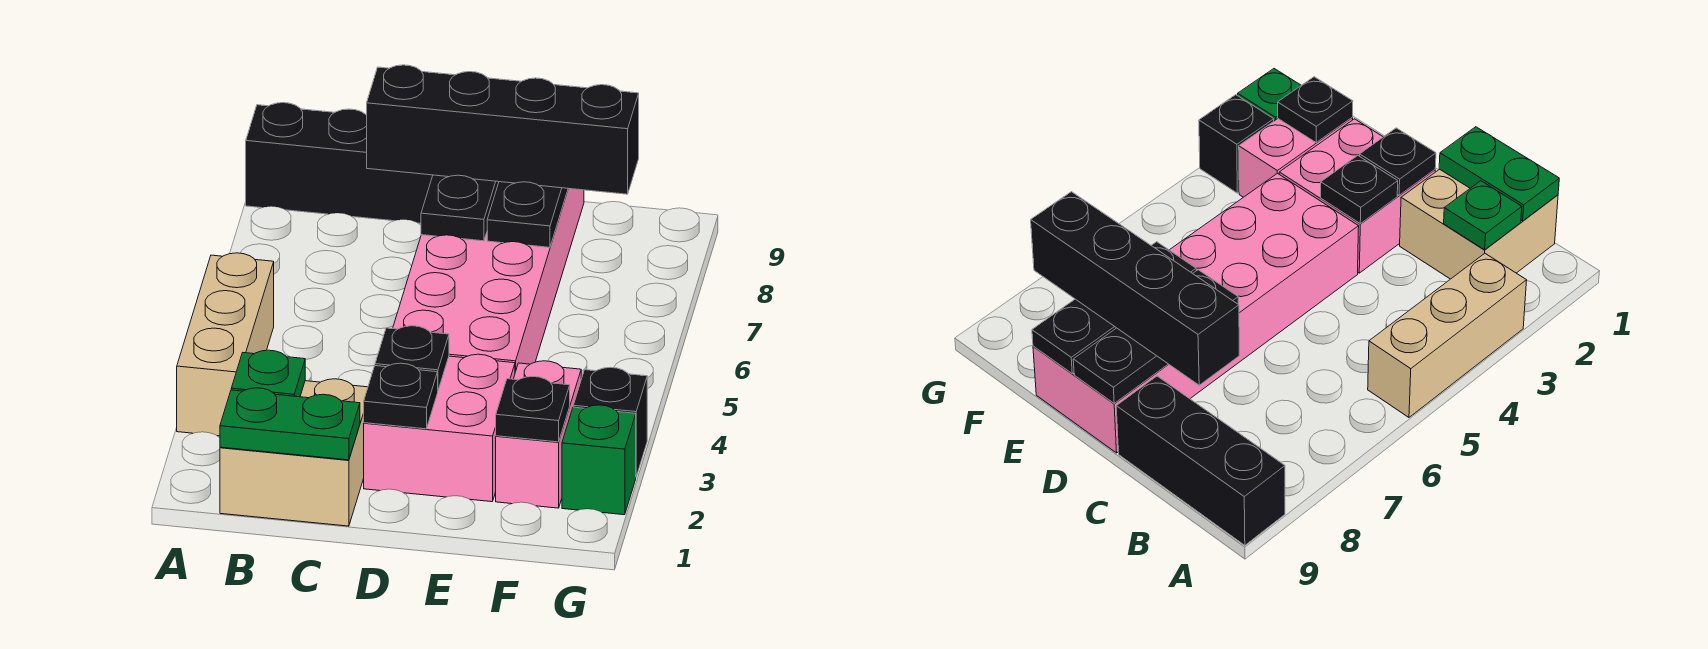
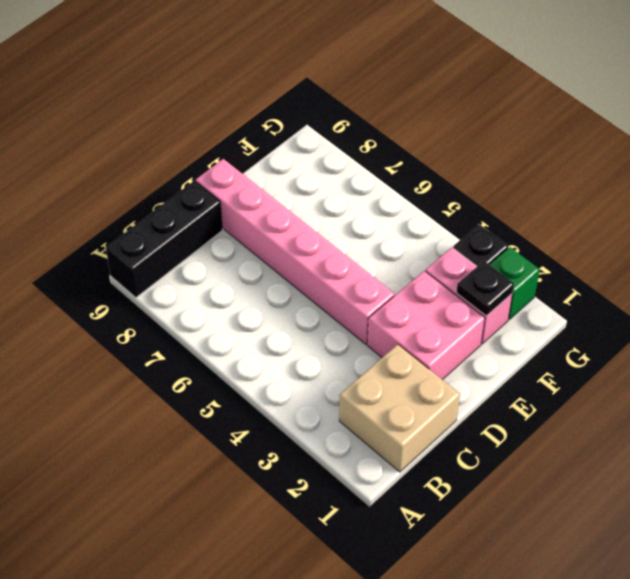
pink brick D4:D9 level 1 -> pink brick D4:E9 level 1
none -> tan brick A3:A5 level 1
none -> green plate B1:C1 level 2
none -> green plate B2 level 2

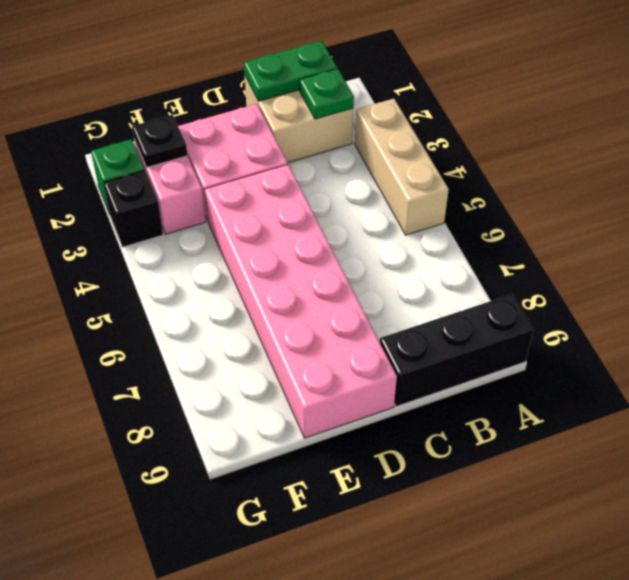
none -> black plate D2 level 2
none -> black plate D3 level 2
none -> black plate D7:D9 level 2

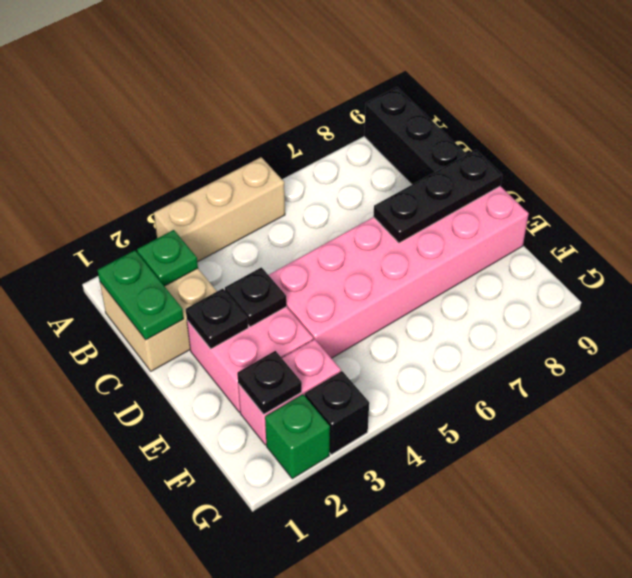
none -> black plate E7:E9 level 2
none -> black brick C8:F8 level 3

